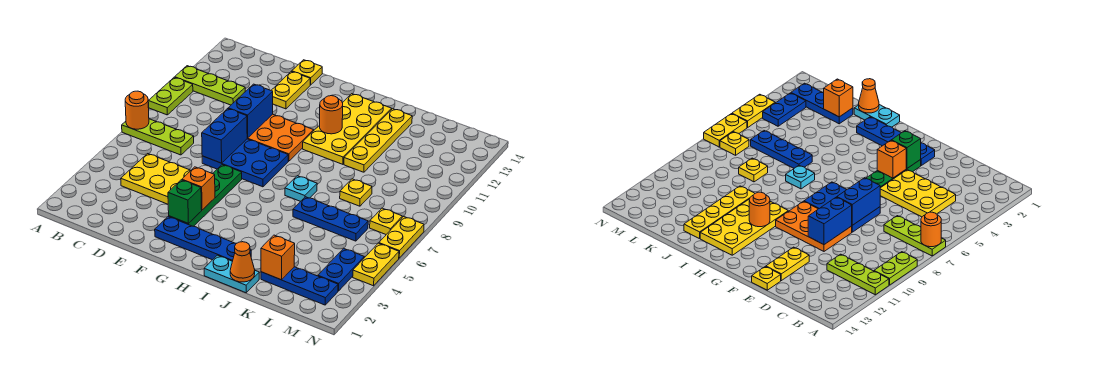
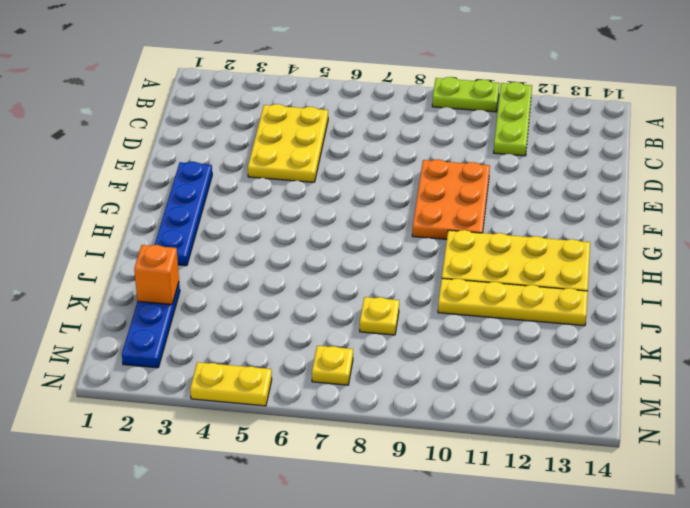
none -> lime plate A7:C7 level 1
none -> blue plate E7:G8 level 1
none -> yellow plate E12:E13 level 1

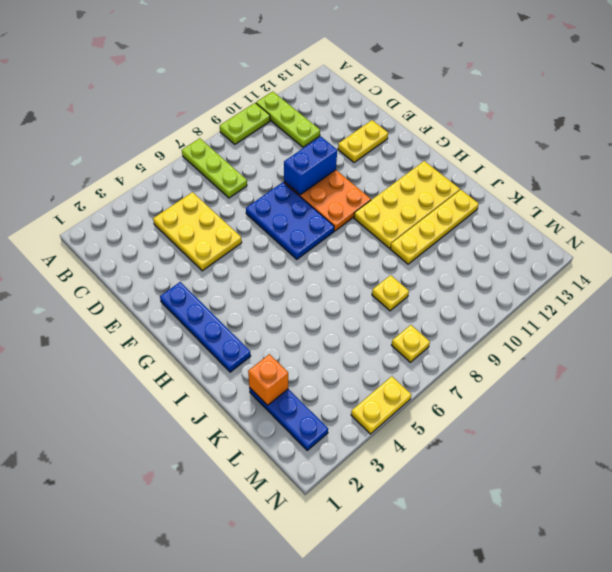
none -> yellow plate E14 level 1
none -> green plate F3:F6 level 1
none -> cyan plate I1:J1 level 1

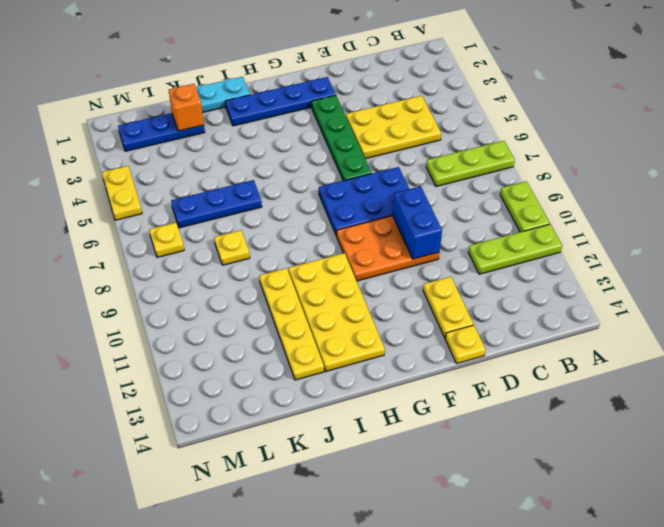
none -> cyan plate I7 level 1
none -> blue plate M3:M4 level 1
none -> yellow plate N6:N7 level 1

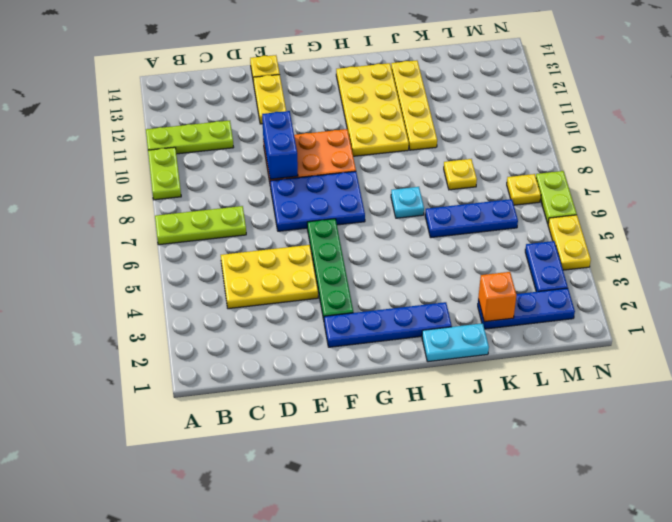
lime plate N6:N7 level 1 -> yellow plate N6:N7 level 1
none -> orange round brick A7 level 2
none -> blue brick E7:E8 level 2
none -> green brick F3 level 2

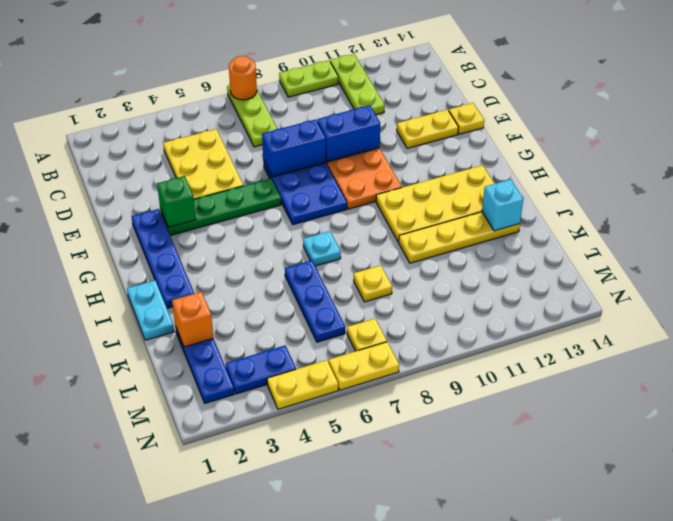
cyan brick J13 level 2 -> none
none -> orange brick F4 level 2
none -> orange round brick H11 level 2
none -> orange cone J1 level 2

